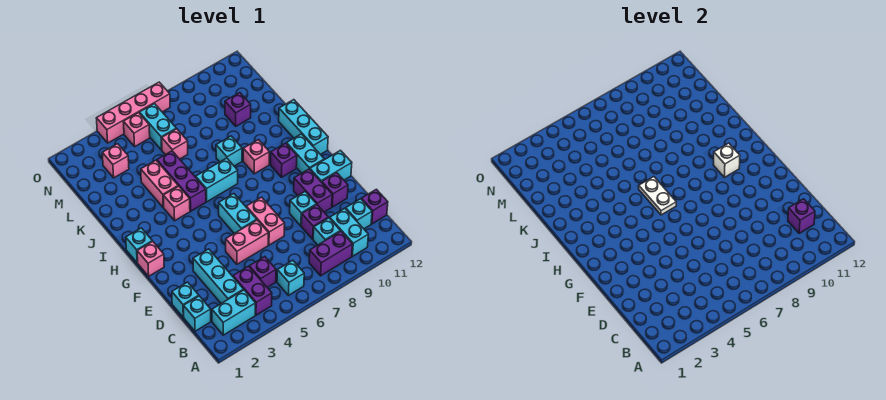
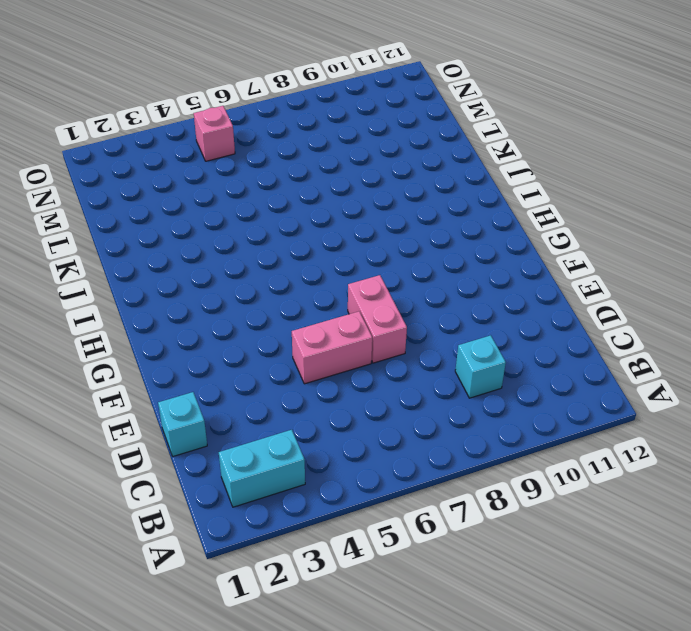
none -> purple brick B4:C4 level 1
none -> cyan brick B6 level 1
none -> purple brick B8:B9 level 1
none -> cyan brick B10:C10 level 1

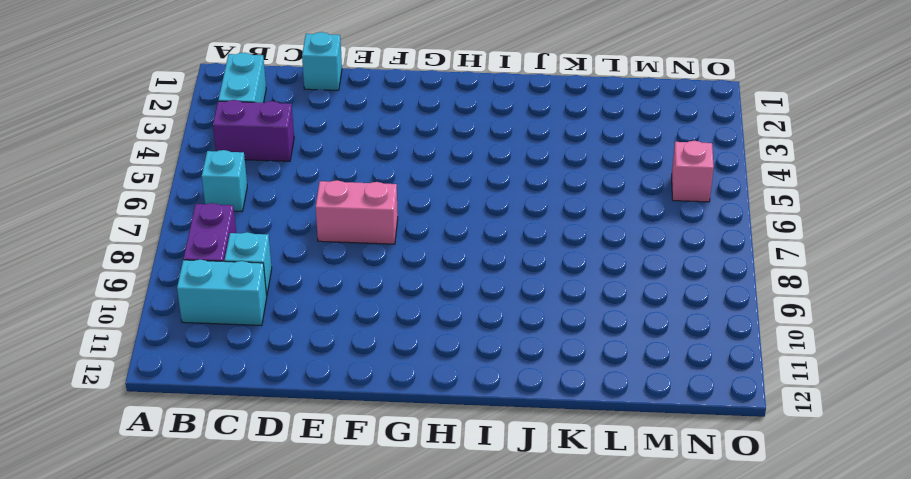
none -> cyan brick C1 level 1
none -> cyan brick C3:E3 level 1
none -> purple brick C5 level 1
none -> cyan brick C11 level 1

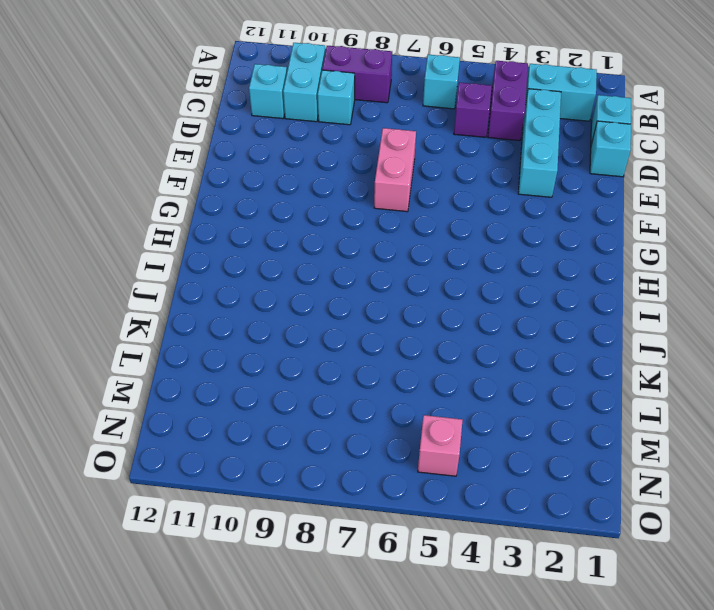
none -> purple brick C12 level 1
none -> purple brick D9 level 1
none -> pink brick E5:E6 level 1
none -> cyan brick E9 level 1

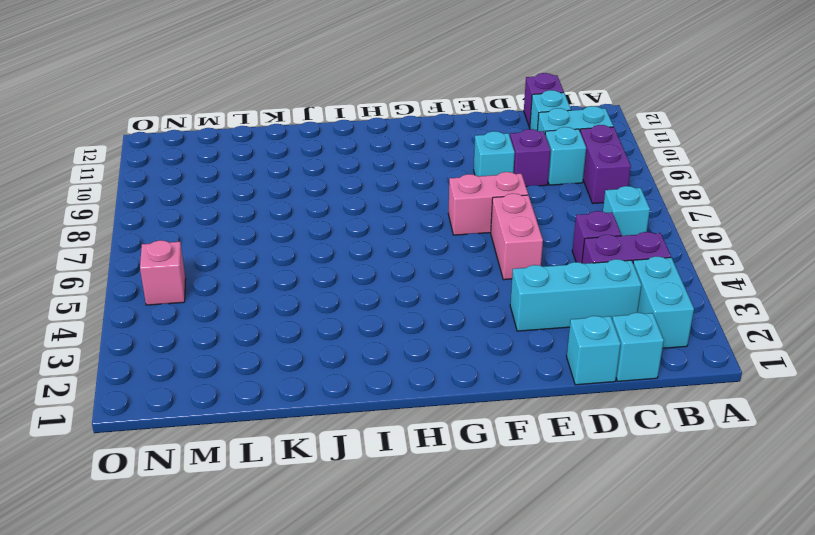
none -> purple brick E10:F10 level 1
none -> purple brick E11 level 1
none -> cyan brick F6:G6 level 1
none -> cyan brick F11:F12 level 1

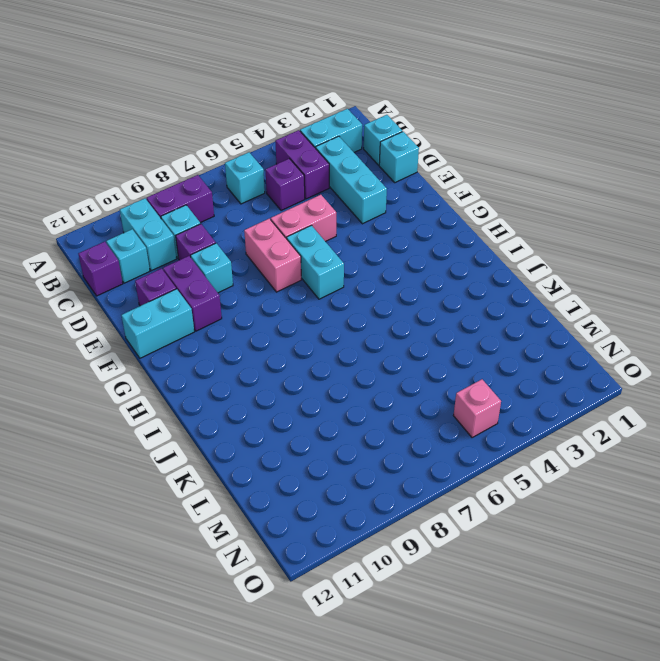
none -> pink brick G1 level 1
none -> cyan brick G11:H11 level 1
none -> cyan brick H1 level 1
none -> purple brick H10 level 1

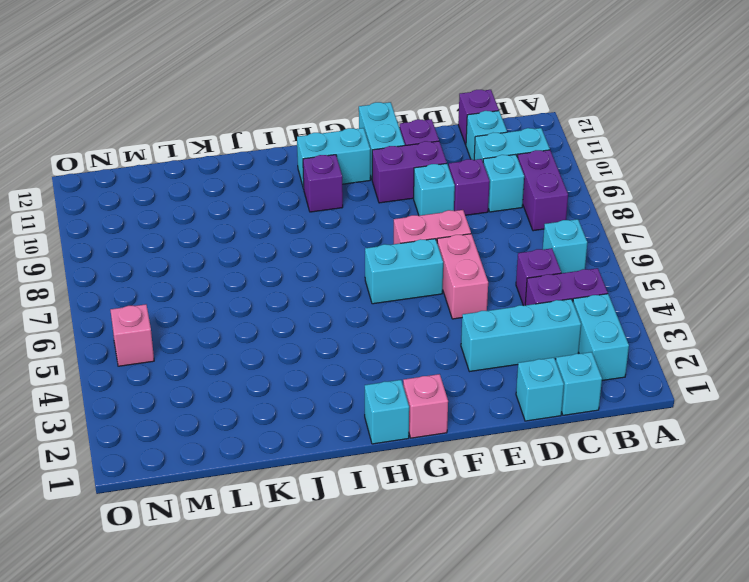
none -> cyan brick H12:J12 level 1
none -> pink brick I4 level 1
none -> purple brick I5:K5 level 1
none -> cyan brick I6:I7 level 1

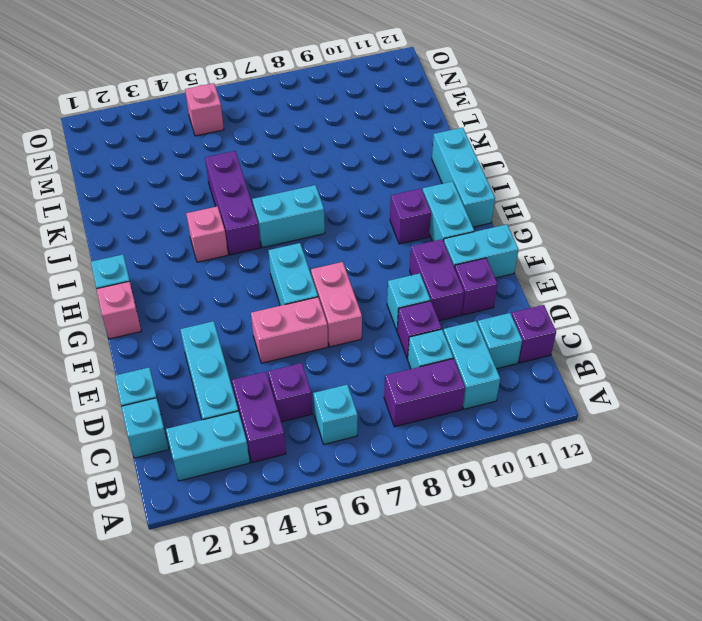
none -> pink brick I9 level 1
none -> pink brick J4:K4 level 1
none -> cyan brick J8 level 1
none -> pink brick L6 level 1

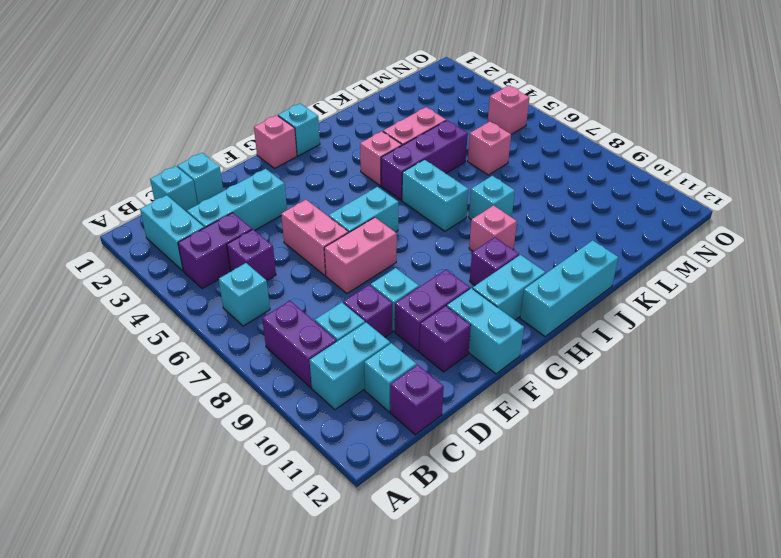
none -> purple brick L10 level 1
none -> pink brick M3 level 1
none -> cyan brick M6:N6 level 1
none -> pink brick O4:O7 level 1

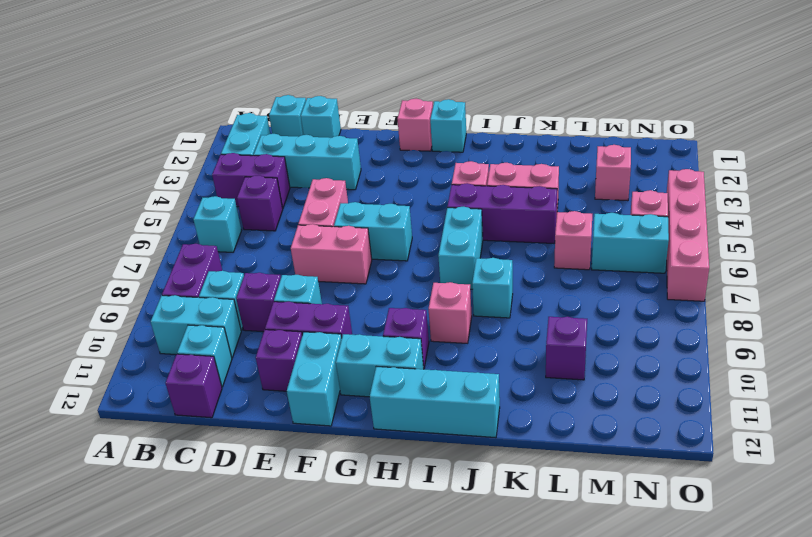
none -> purple brick C11 level 2
none -> white plate H6:I6 level 2
none -> white brick H10 level 2

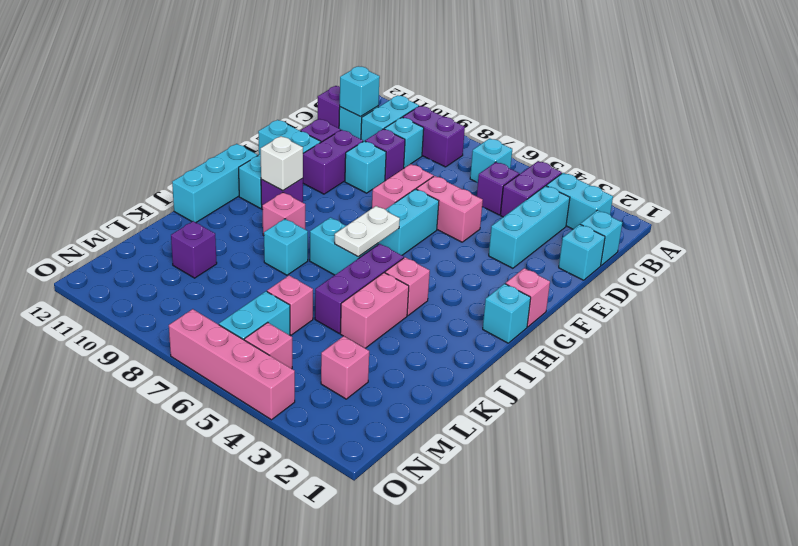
cyan brick C11 level 2 -> purple brick C11 level 2

